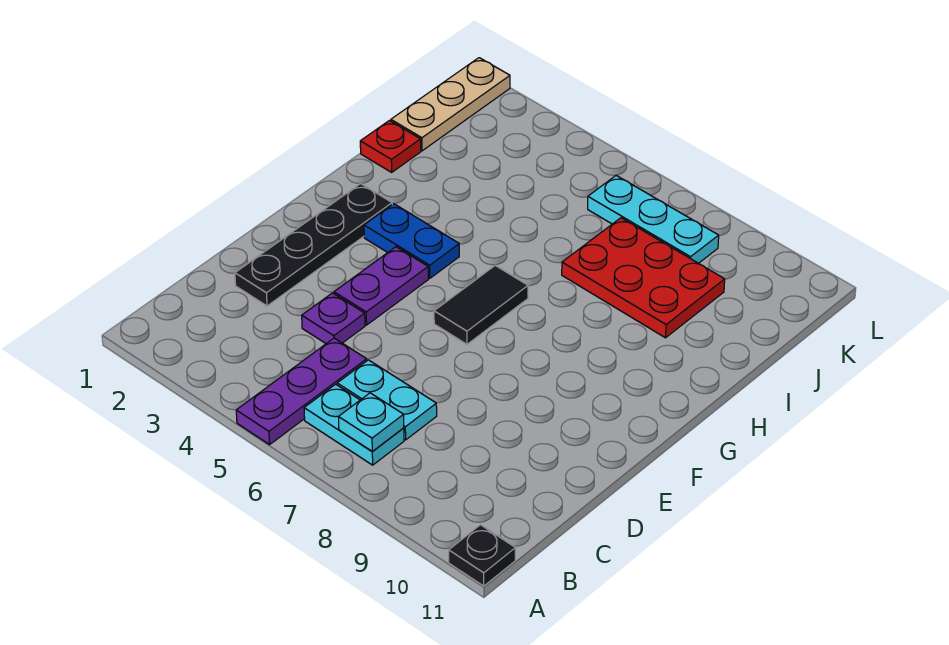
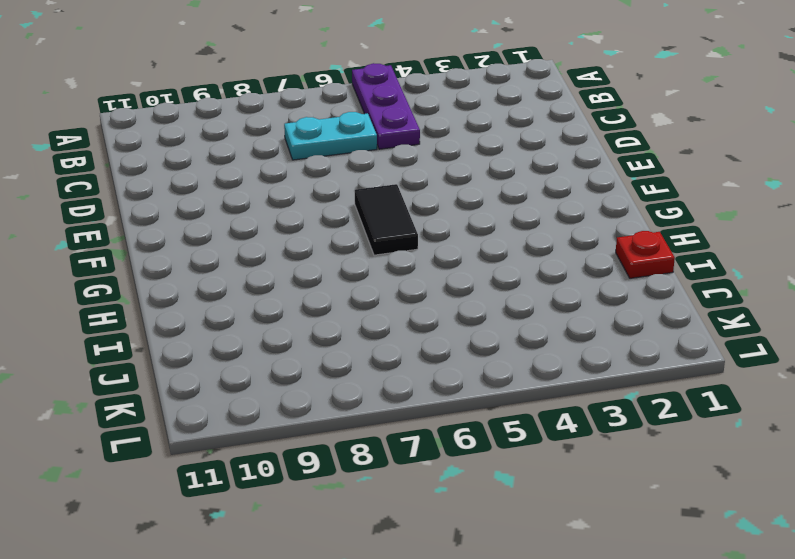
none -> black plate A11 level 1
none -> cyan plate B6:B7 level 1
none -> black plate D2:G2 level 1

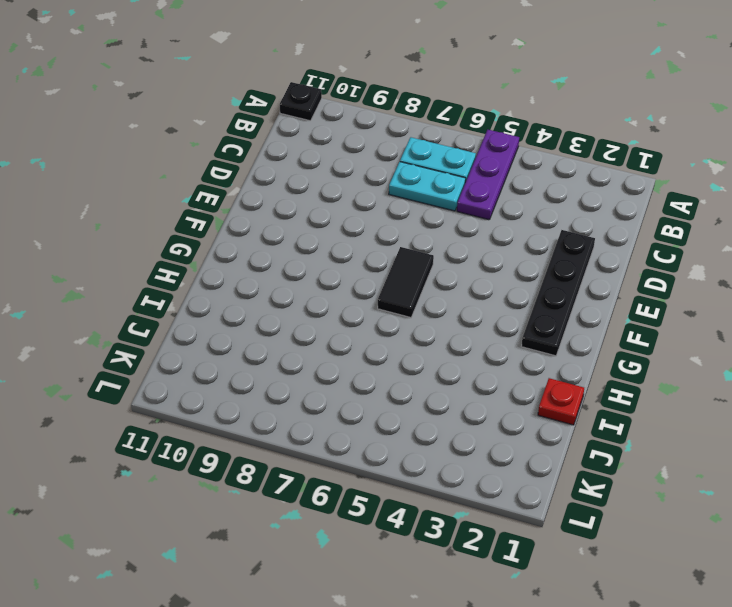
none -> purple plate D4 level 1
none -> purple plate E4:F4 level 1
none -> blue plate G3:G4 level 1

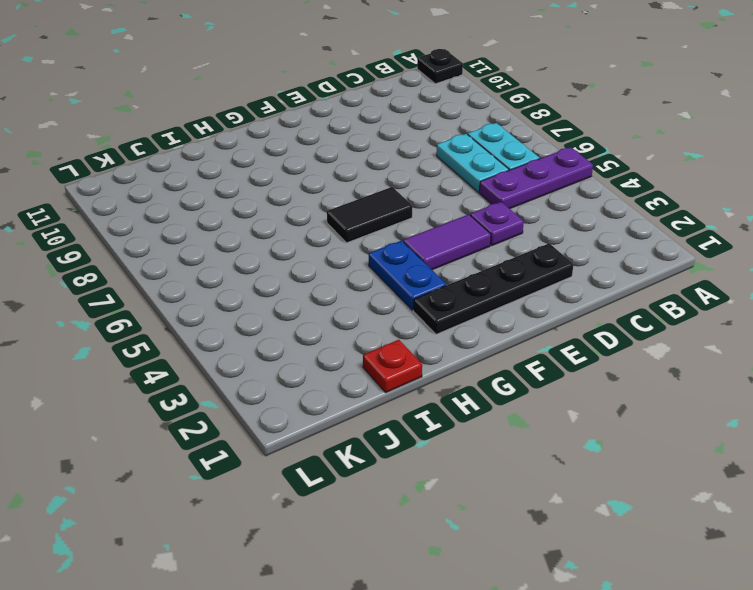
purple tile E4:F4 level 1 -> purple plate E4:F4 level 1
none -> red plate I7:J9 level 1
none -> tan plate J1:L1 level 1
none -> cyan plate K6:K8 level 1

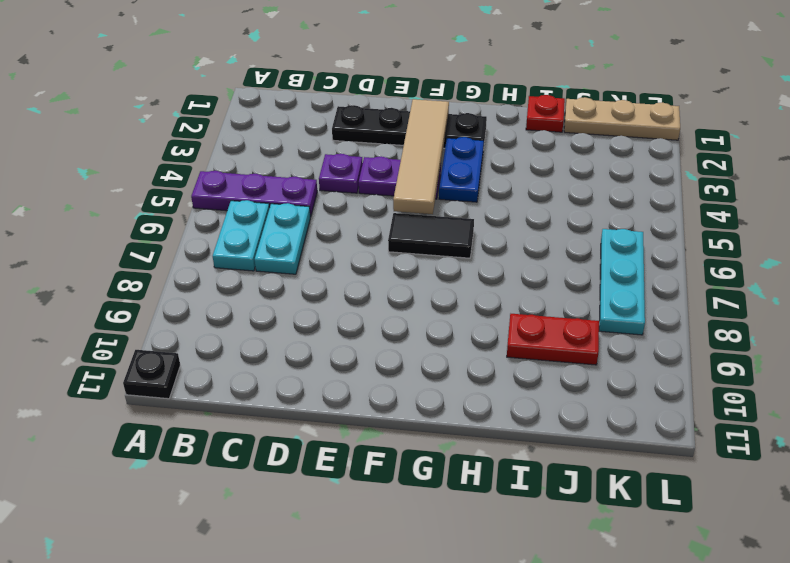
tan tile F2:F5 level 2 -> none
red plate I9:J9 level 1 -> red plate I7:J9 level 1
none -> cyan plate B7 level 2

